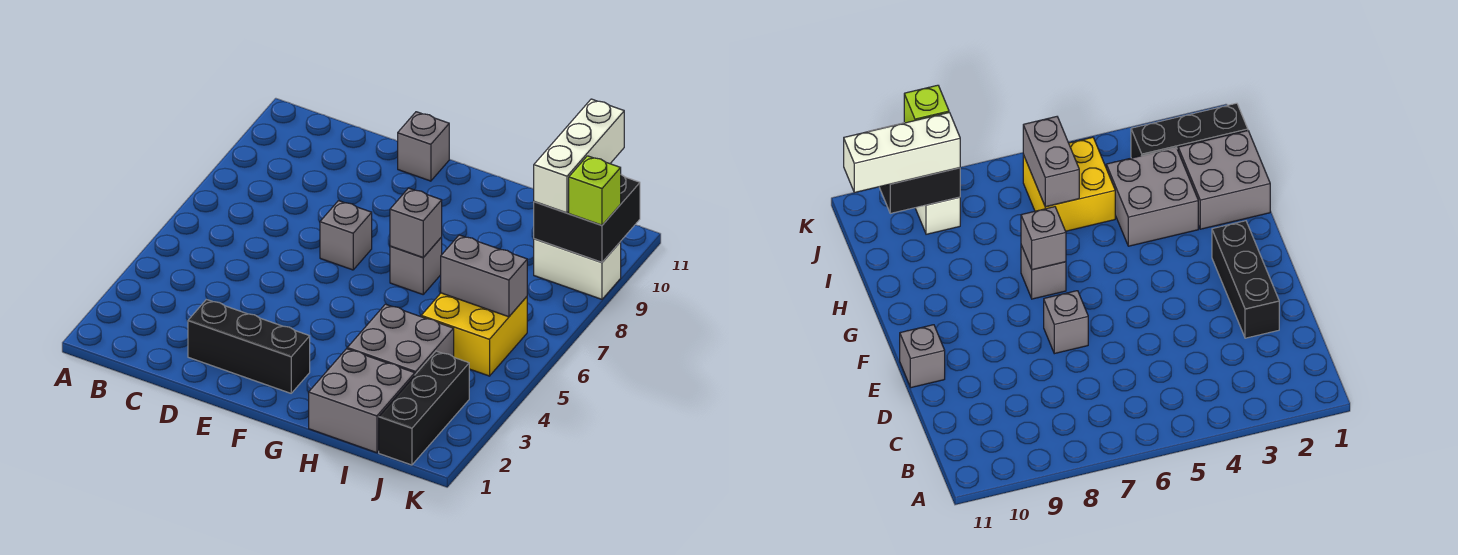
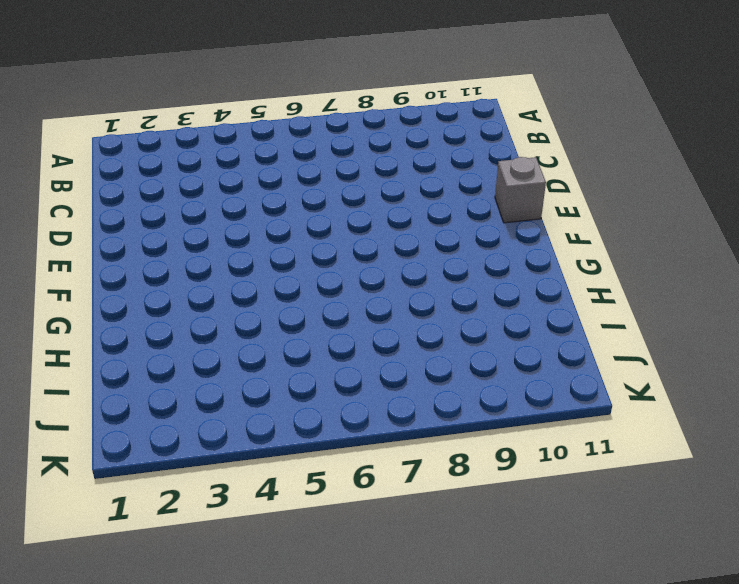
none -> black brick D2:F2 level 1
none -> grey brick E7 level 1
none -> grey brick G7 level 1

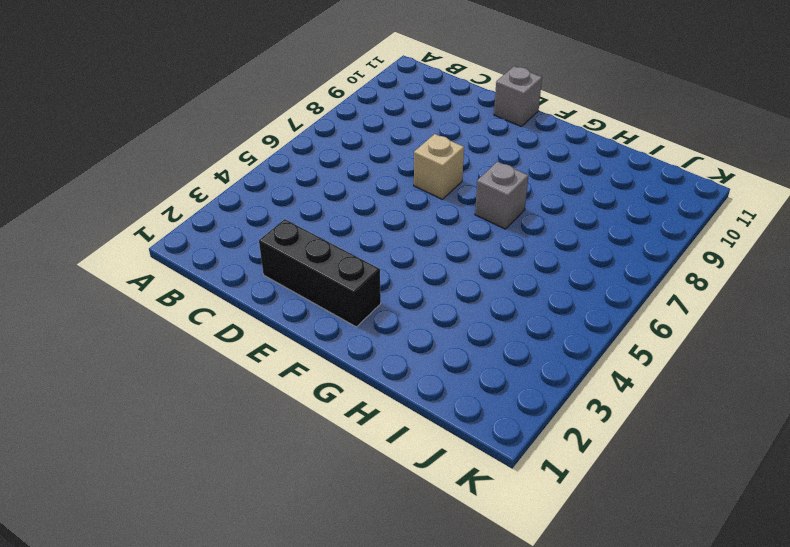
tan brick E7 level 1 -> grey brick E7 level 1
none -> grey brick H1:I2 level 1
none -> grey brick H3:I4 level 1
none -> yellow brick I5:J6 level 1

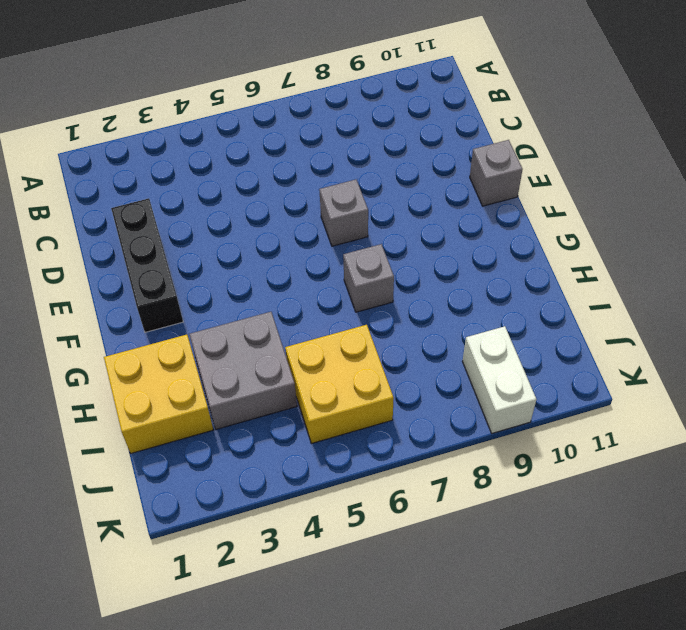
yellow brick H1:I2 level 1 -> grey brick H1:I2 level 1
none -> black brick J1:J3 level 1
none -> grey brick G7 level 2
none -> grey brick I6:J6 level 2

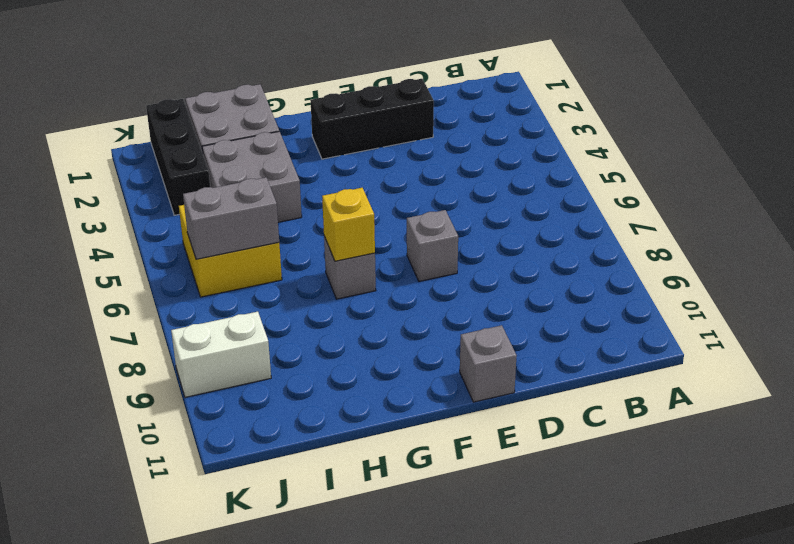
yellow brick G7 level 2 -> grey brick G7 level 2
none -> black brick J9:K10 level 2
none -> white brick J9:J11 level 3
none -> lime brick K9 level 3

